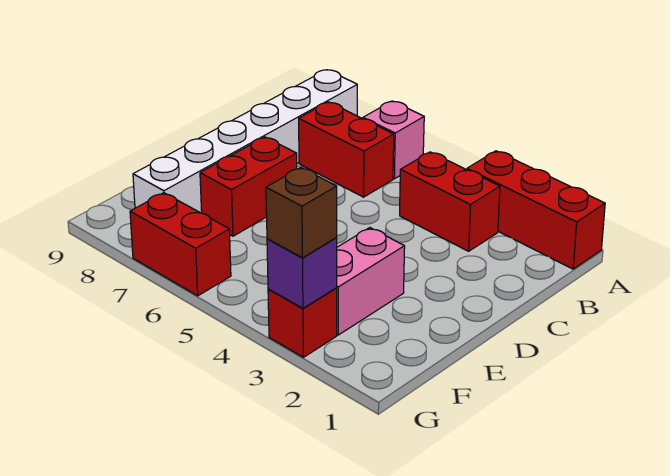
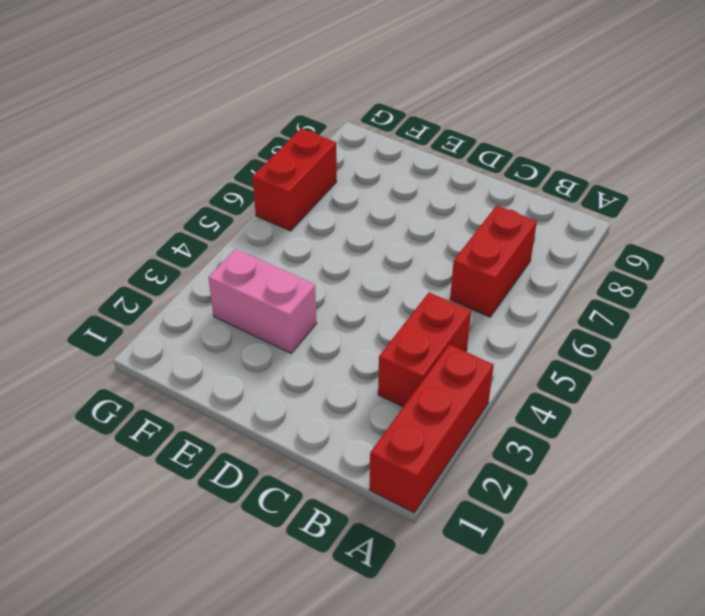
none -> pink brick A6 level 1
none -> white brick A8:F8 level 1

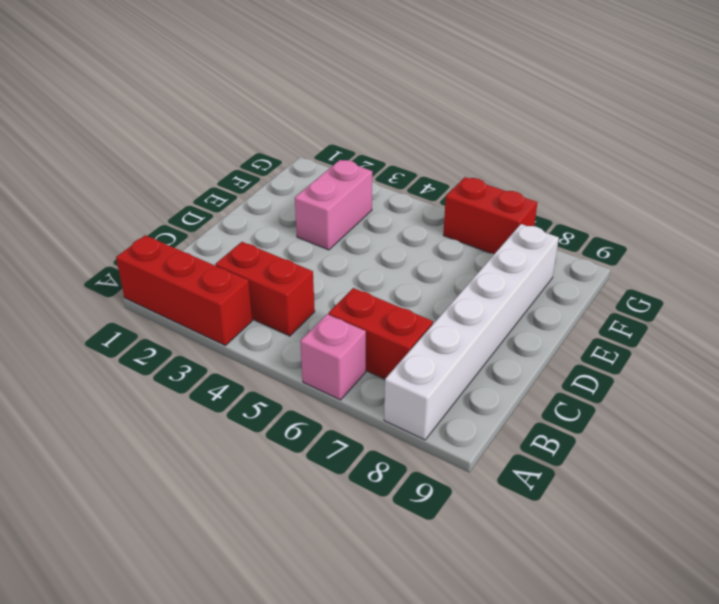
none -> red brick D7:E7 level 1
none -> red brick G3 level 1

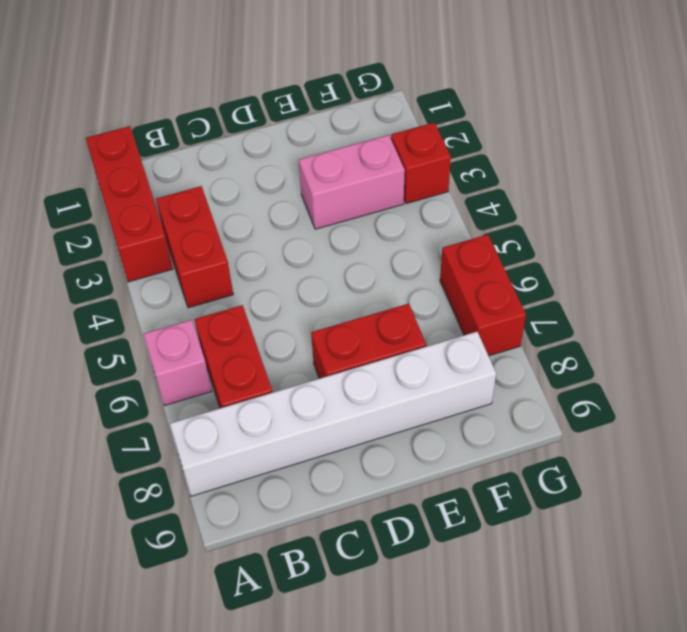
none -> purple brick G3 level 2
none -> brown brick G3 level 3

